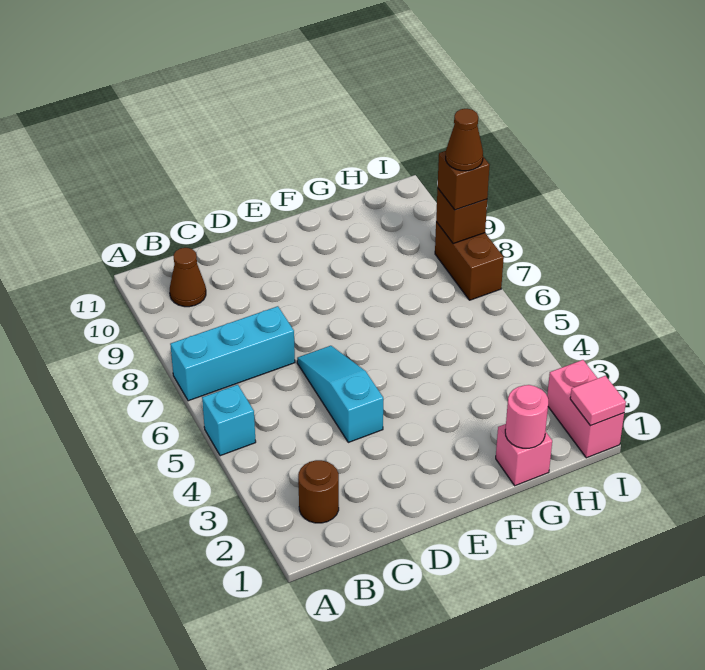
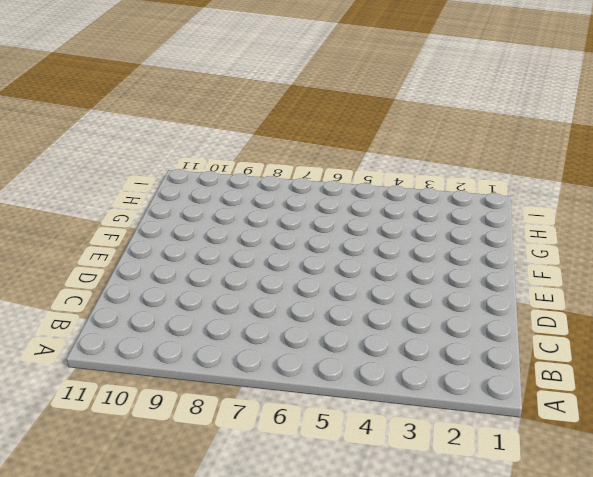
none -> cyan brick A5 level 1
none -> cyan brick A7:C7 level 1
none -> brown round brick B2 level 1

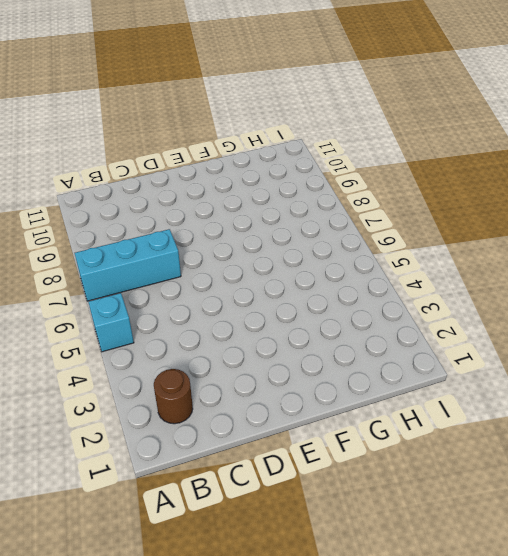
none -> brown cone B10 level 1
none -> cyan slope D4:D6 level 1 top 4
none -> pink brick G1 level 1

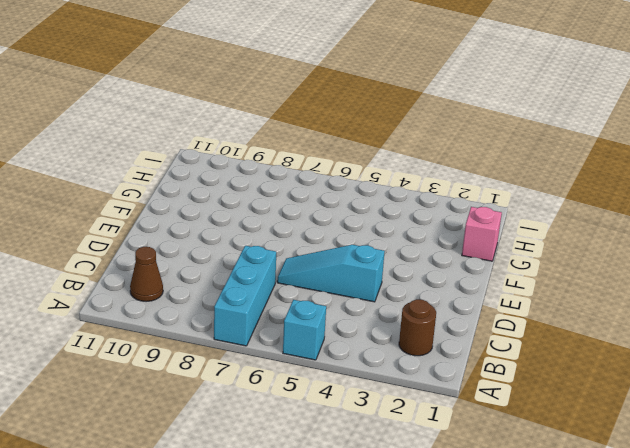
none -> pink brick I1:I2 level 1
none -> brown brick I7:I8 level 1
none -> pink round brick G1 level 2

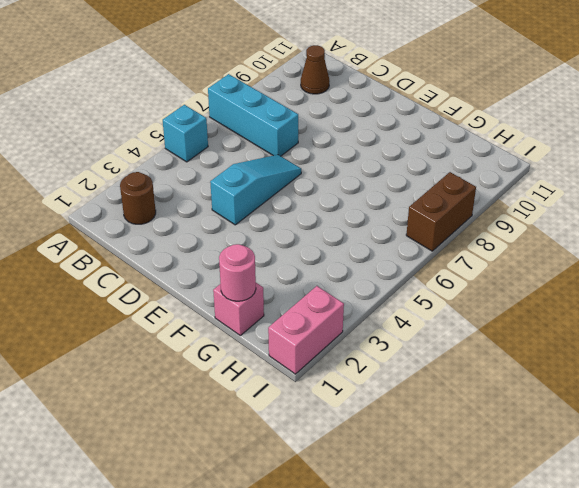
none -> pink tile I1 level 2
none -> brown brick I8 level 2
none -> brown brick I8 level 3

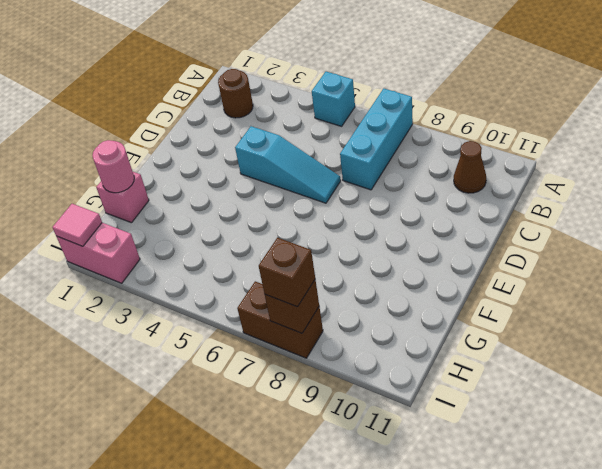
none -> brown cone I8 level 4

